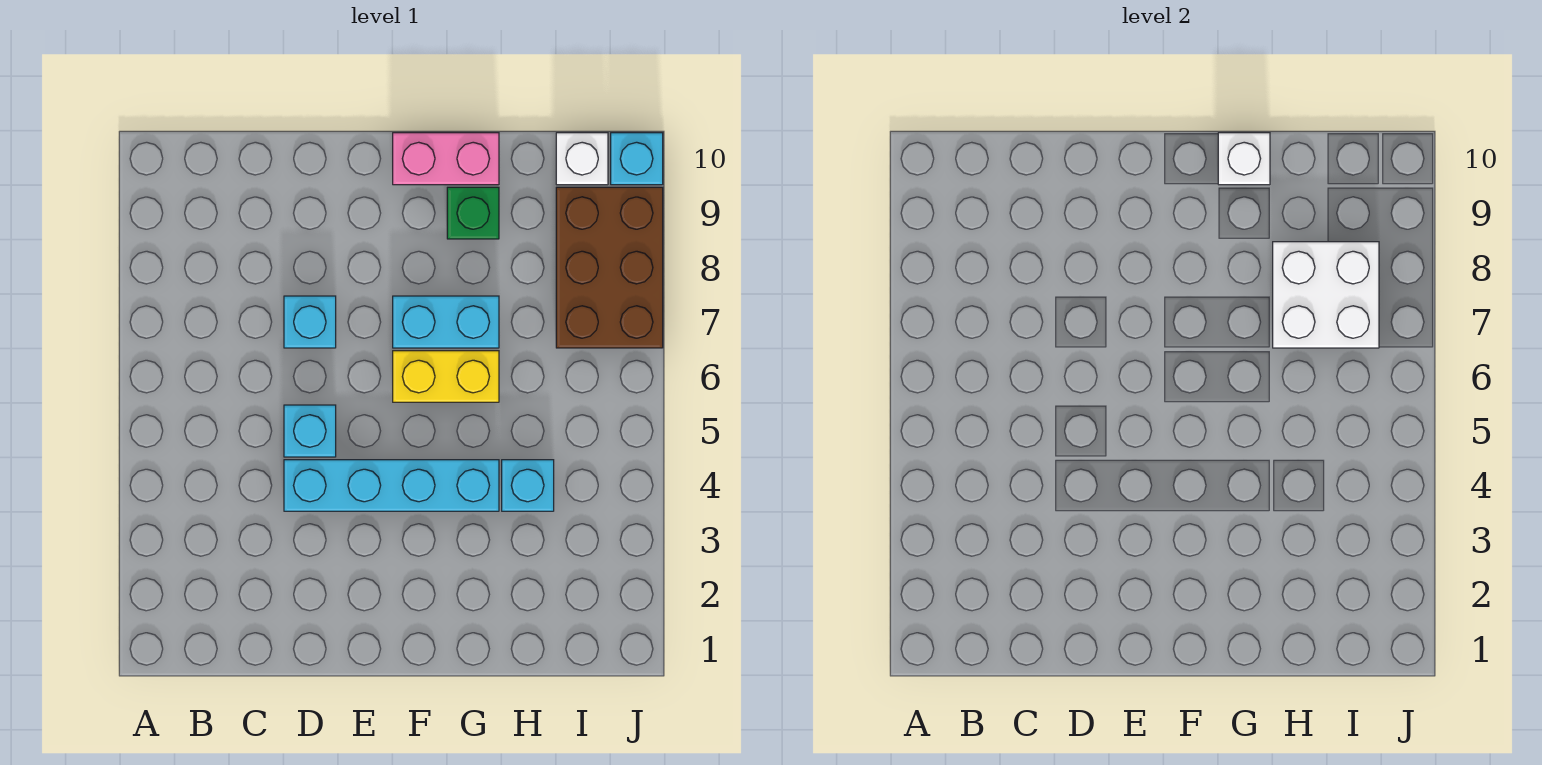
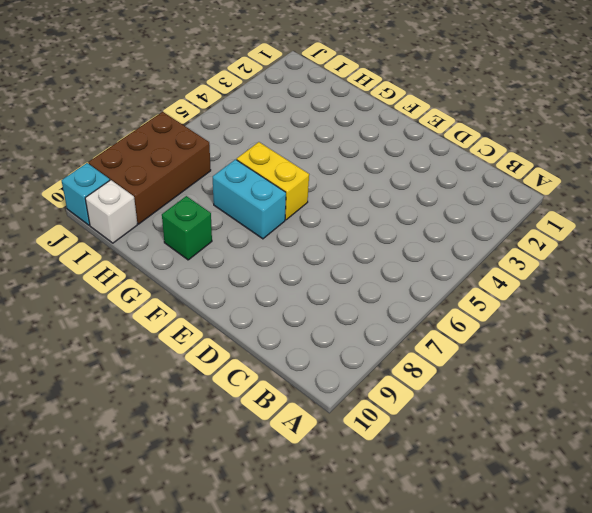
none -> cyan brick D4:G4 level 1
none -> cyan brick D5 level 1
none -> cyan brick D7 level 1

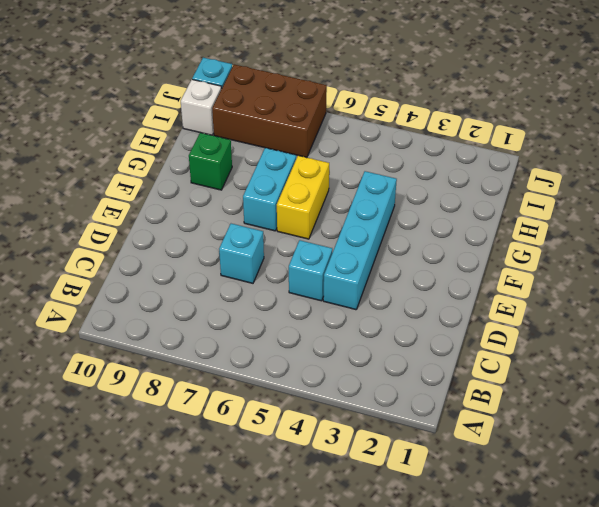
none -> pink brick F10:G10 level 1
none -> cyan brick H4 level 1
none -> white brick G10 level 2

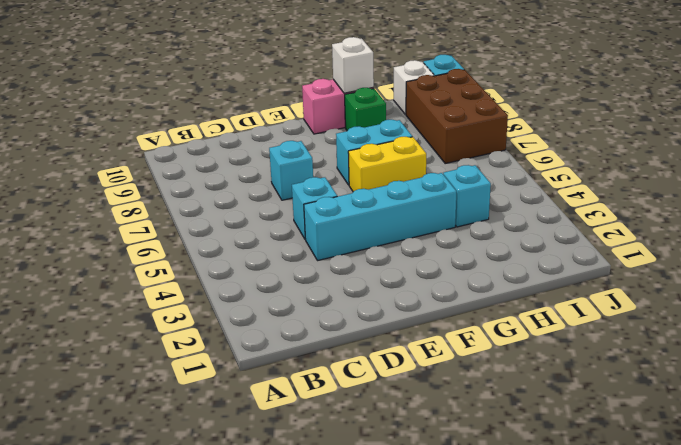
none -> white brick H7:I8 level 2

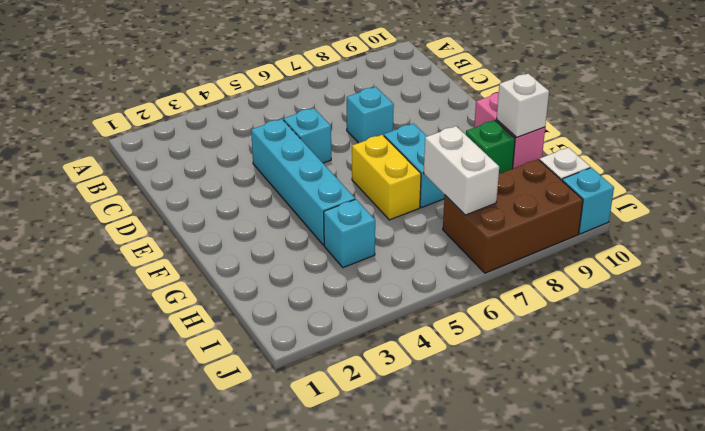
white brick H7:I7 level 2 -> white brick H7:I8 level 2

